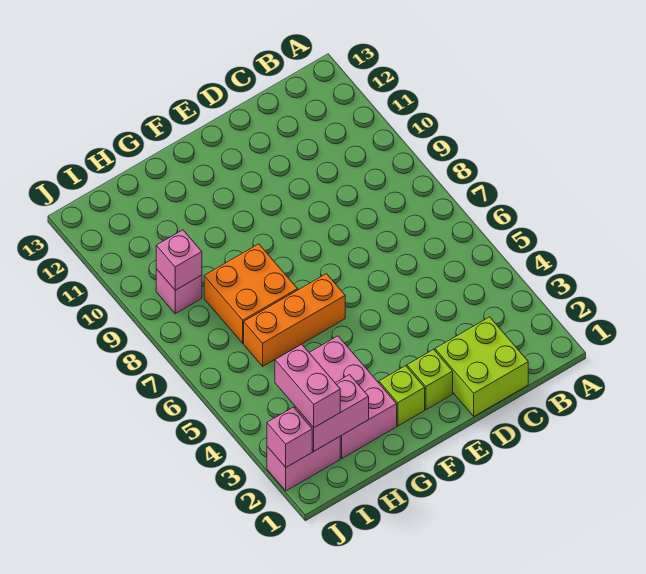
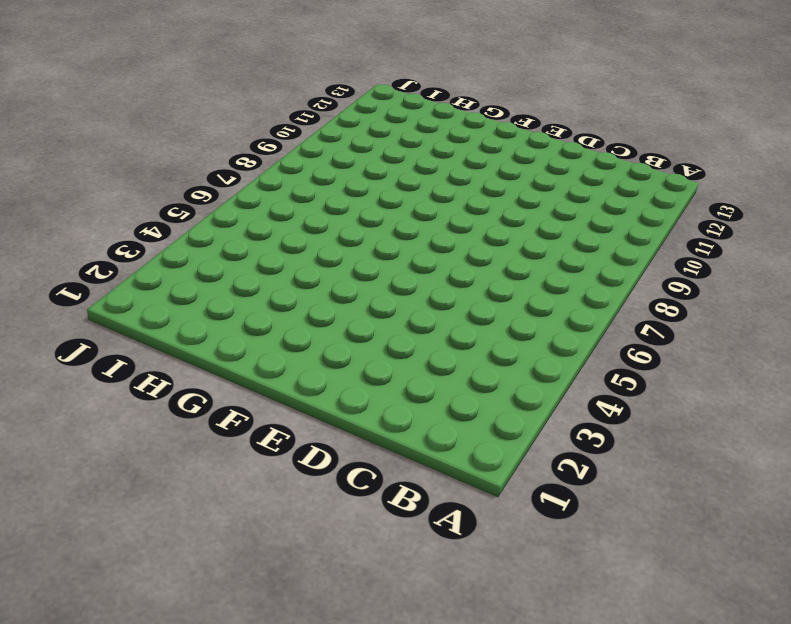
none -> lime brick C1:D2 level 1
none -> lime brick E2 level 1
none -> lime brick F2 level 1

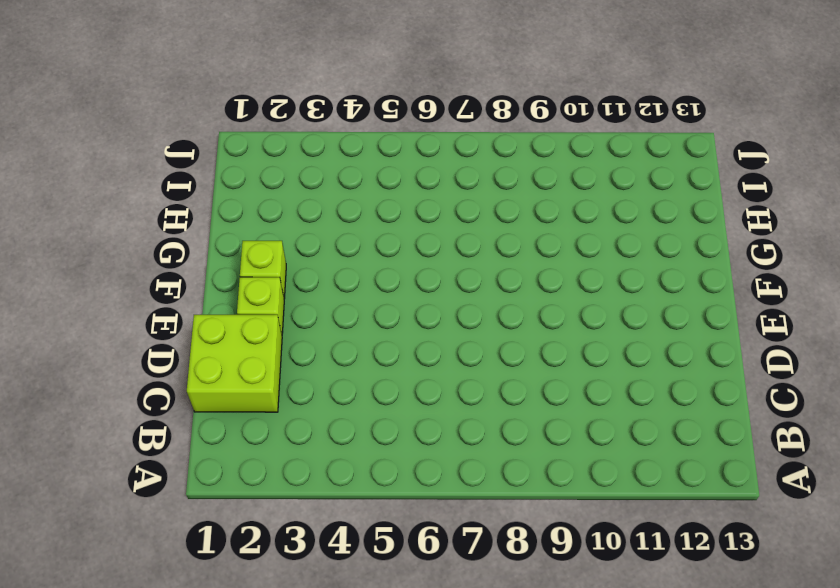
none -> orange brick F6:H6 level 1
none -> pink brick G2:H4 level 1
none -> orange brick G7:H8 level 1

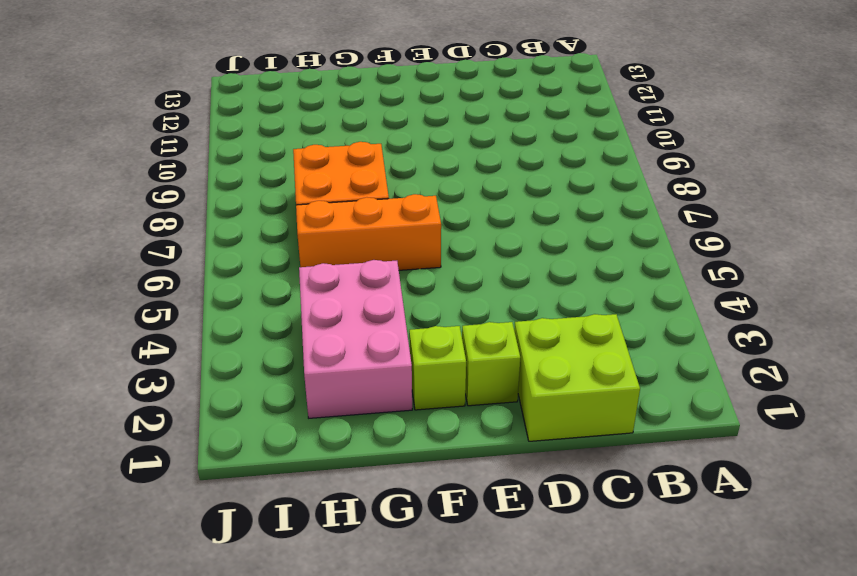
none -> pink brick I2:J2 level 1
none -> pink brick I9 level 1
none -> pink brick H2:I2 level 2

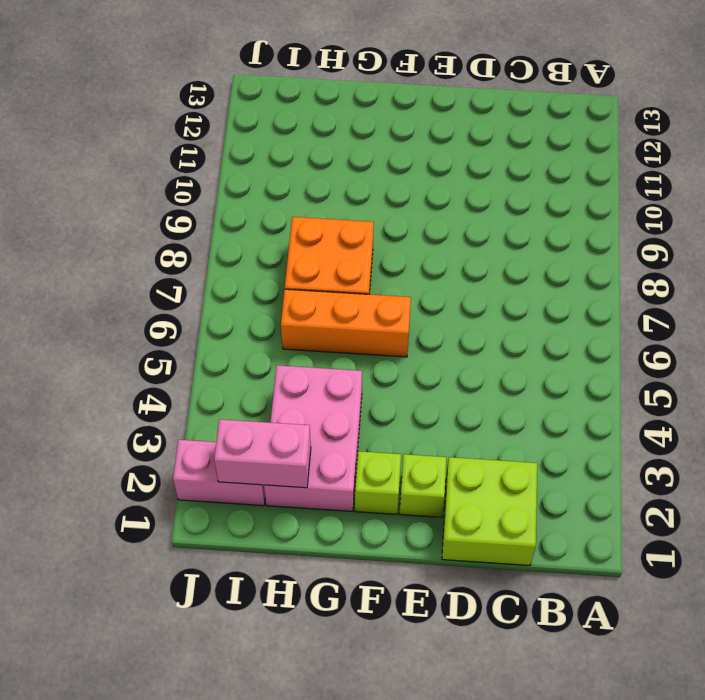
none -> pink brick I9 level 1
none -> pink brick I9 level 2
none -> pink brick J2 level 2

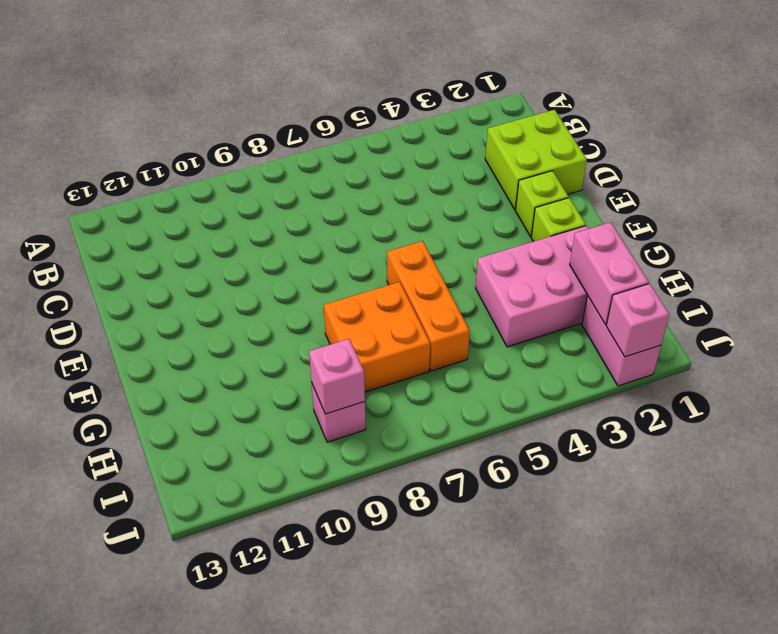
none -> pink brick I2:I3 level 3

